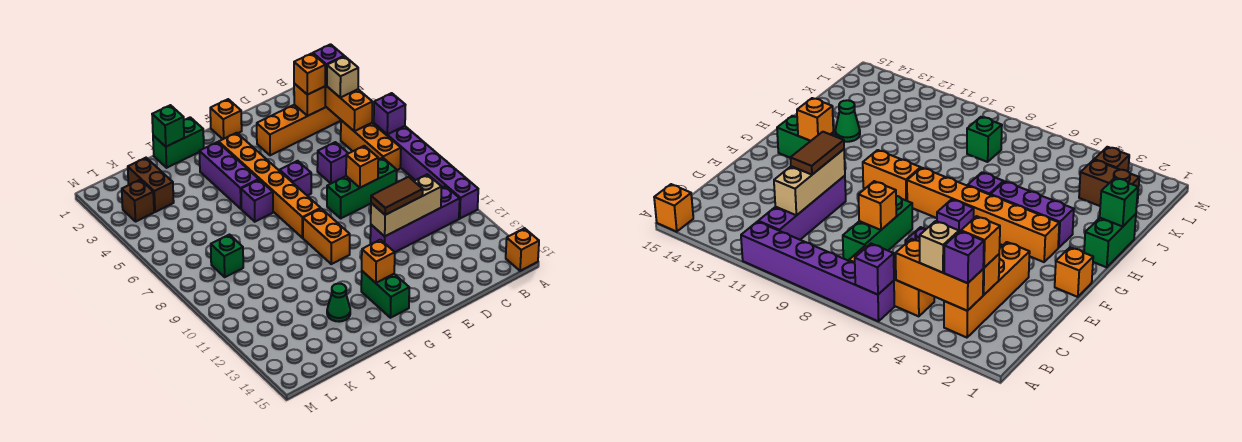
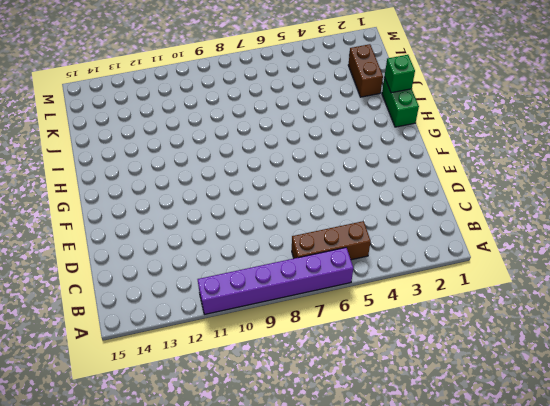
brown brick B5:B7 level 1 -> orange brick B5:B7 level 1
brown brick J2:K2 level 1 -> brown brick K2:K3 level 1
none -> orange brick A15 level 1
none -> orange brick B3:E3 level 1
none -> purple brick B11:E11 level 1
none -> green brick C8:E8 level 1

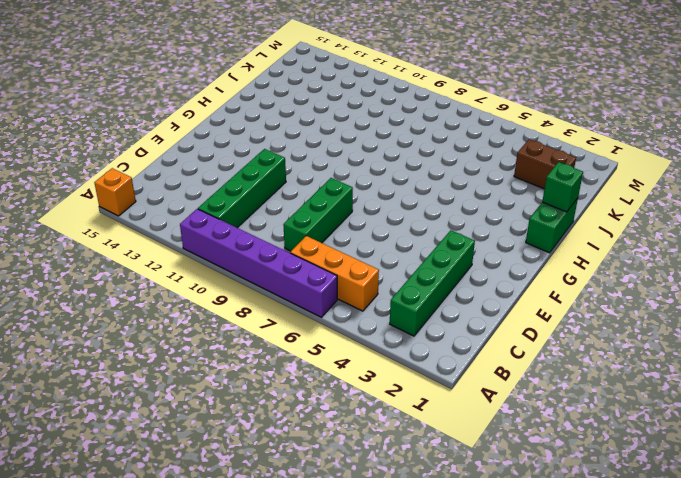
green brick B3:E3 level 1 -> orange brick B3:E3 level 1
green brick B11:E11 level 1 -> purple brick B11:E11 level 1
none -> purple brick D6 level 1
none -> orange brick F1 level 1
none -> purple brick F6 level 1
none -> orange brick G3:G8 level 1

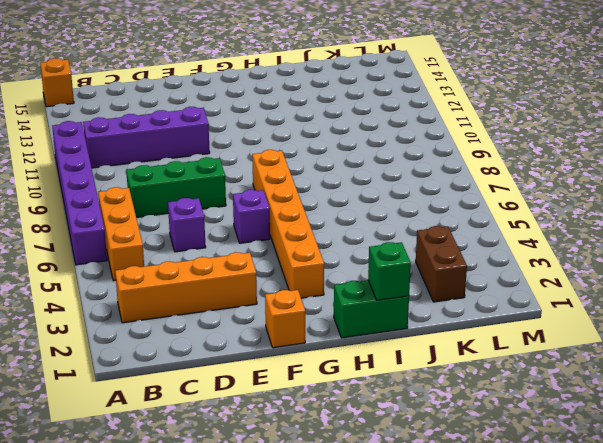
none -> orange brick G9:G10 level 1
none -> green brick G13:G14 level 1
none -> purple brick H3:H5 level 1
none -> purple brick H6 level 1

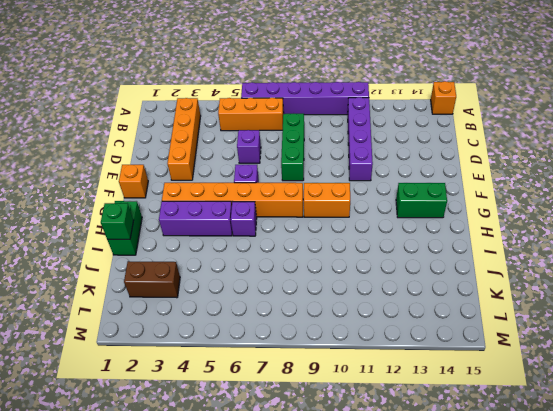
none -> green cone I13 level 1
none -> green brick K8 level 1
none -> brown brick L3 level 1
none -> purple brick A6 level 2

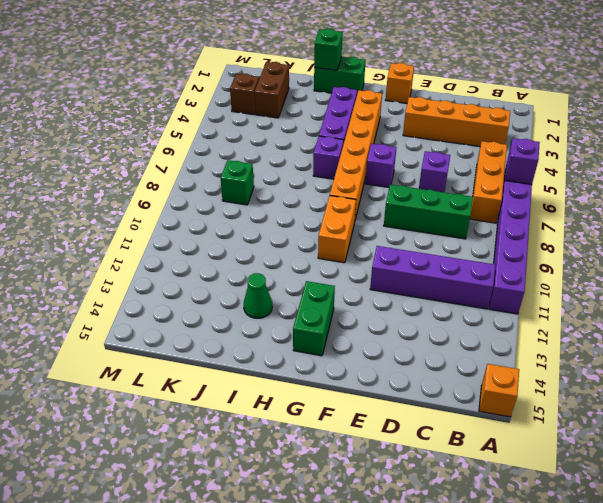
none -> orange brick B3:B5 level 2
none -> orange brick C3 level 2
none -> tan brick C11:E11 level 2
none -> orange brick D8 level 2

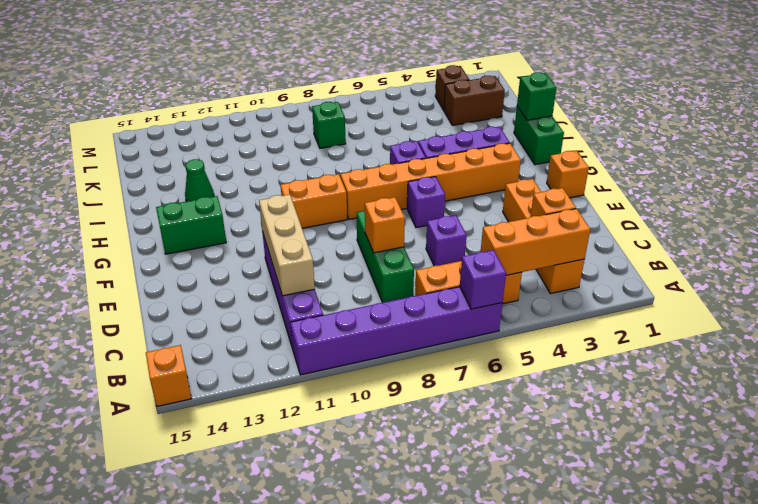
none -> orange brick G13 level 2
none -> purple brick B3 level 3
none -> tan brick B4 level 3
none -> orange brick C3 level 3

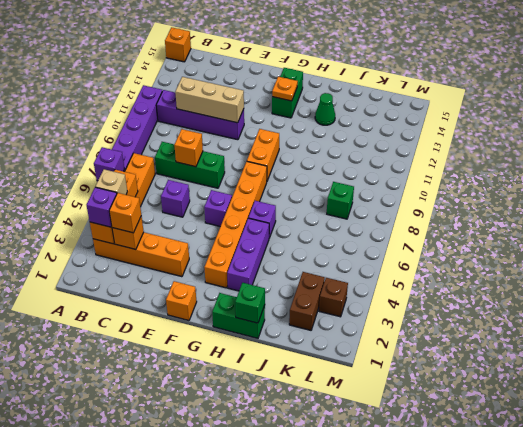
orange plate G13 level 2 -> orange brick G13 level 2
none -> brown tile D11:E11 level 3

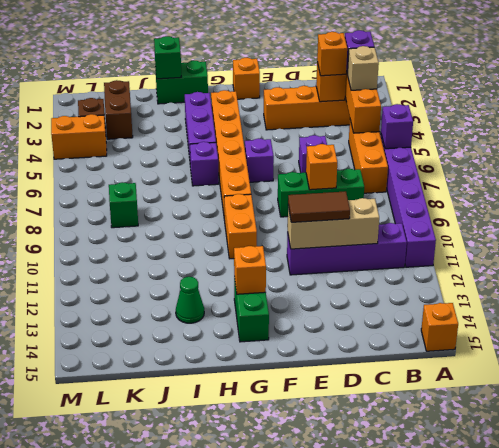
orange brick L4:M4 level 1 -> none

